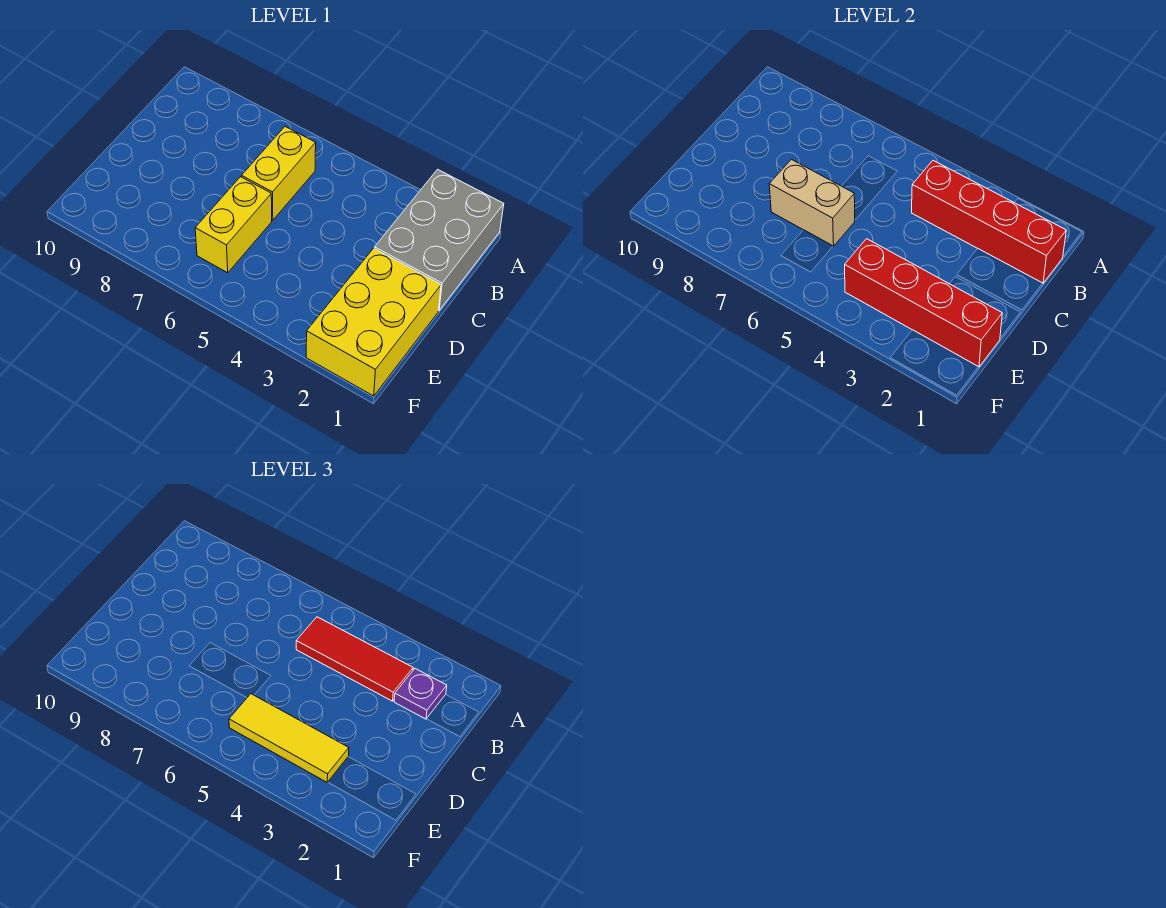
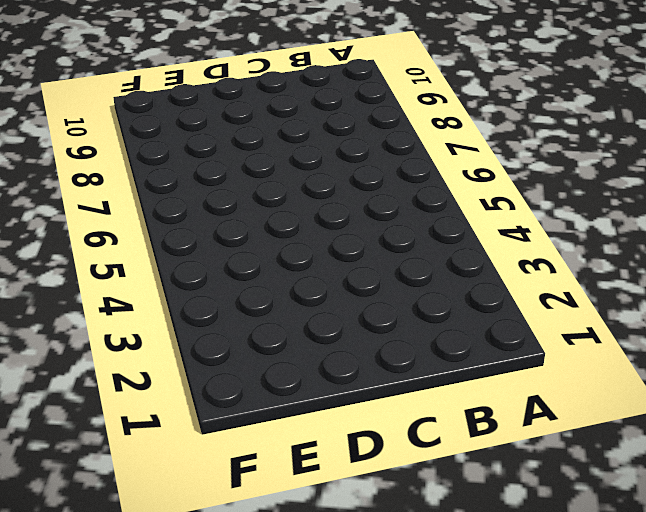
none -> grey brick A1:C2 level 1
none -> yellow brick B6:C6 level 1

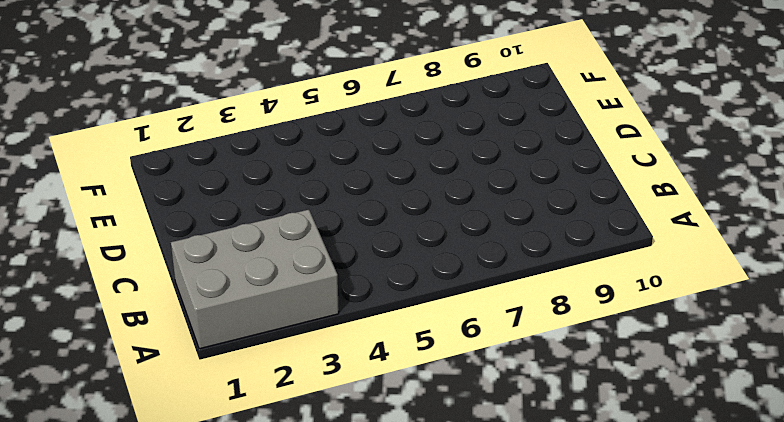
grey brick A1:B3 level 1 -> grey brick A1:C2 level 1
none -> yellow brick B6:C6 level 1
none -> yellow brick D1:F2 level 1

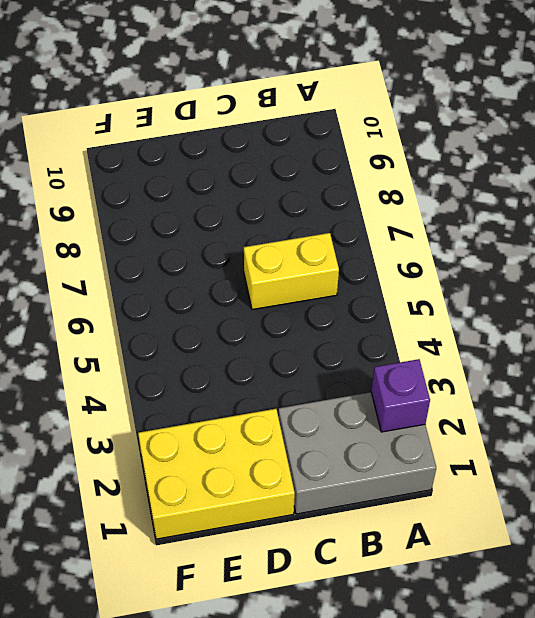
purple brick A2 level 2 -> none
none -> yellow brick D6:E6 level 1
none -> red brick B1:B4 level 2

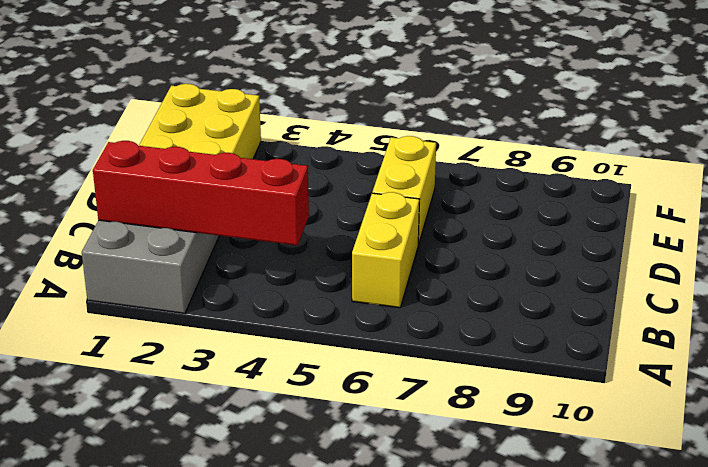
none -> tan brick D6:D7 level 2
none -> red brick E1:E4 level 2

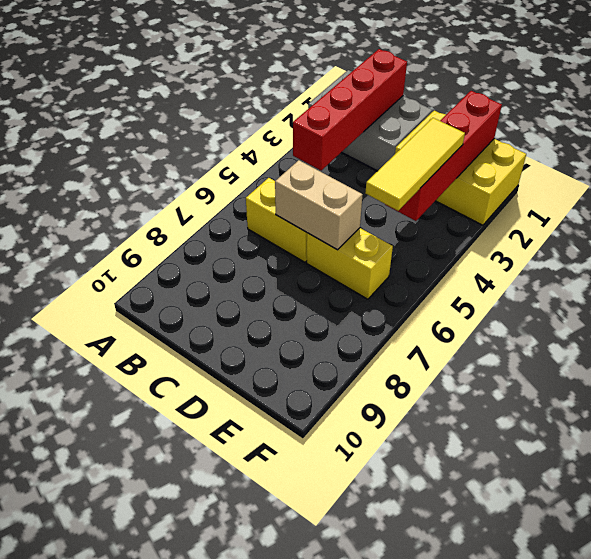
tan brick C6:D6 level 2 -> tan brick D6:D7 level 2
none -> purple plate B2 level 3
none -> red tile B3:B5 level 3

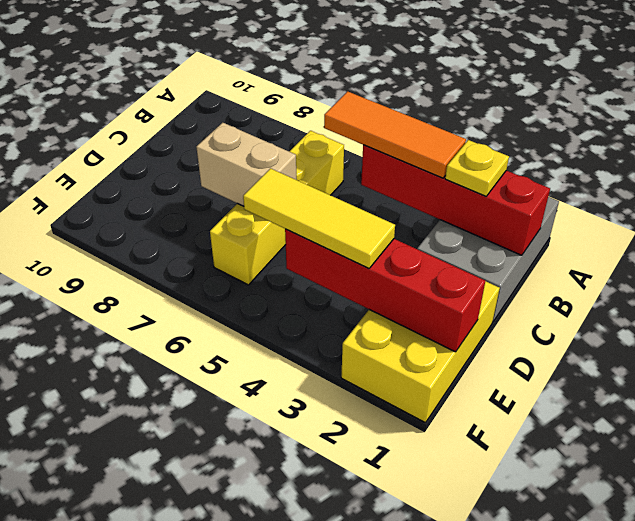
yellow plate B2 level 3 -> purple plate B2 level 3
orange tile B3:B5 level 3 -> red tile B3:B5 level 3

